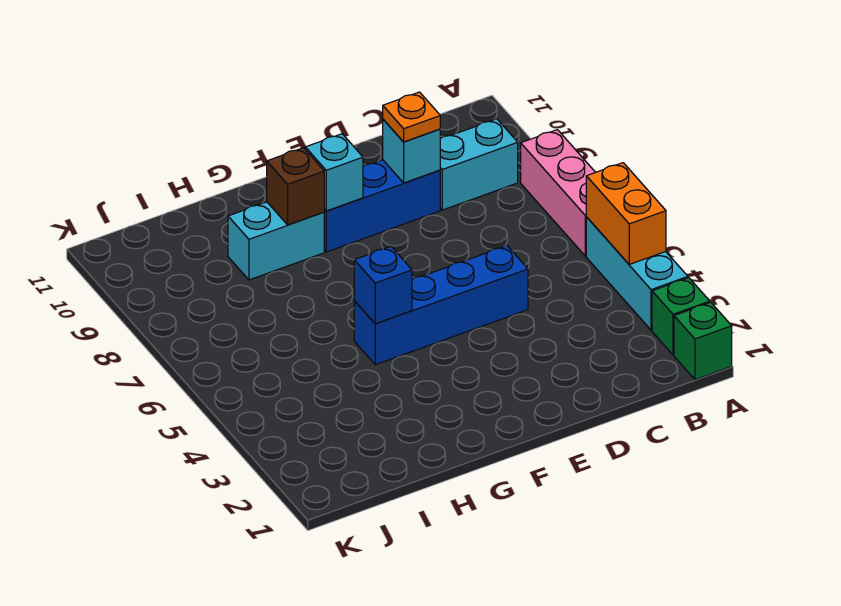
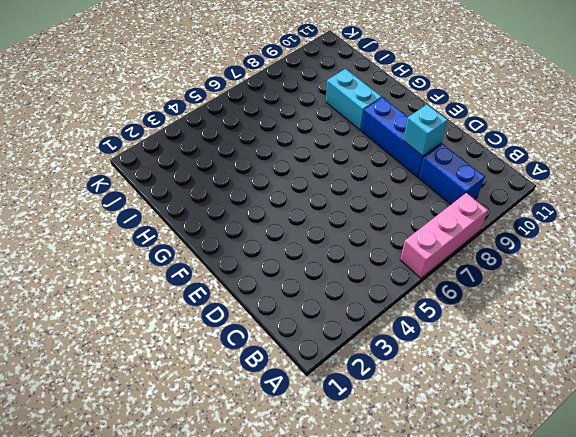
blue brick B9:C9 level 1 -> cyan brick B9:C9 level 1
none -> green brick A1 level 1
none -> green brick A2 level 1
none -> cyan brick A3:A5 level 1

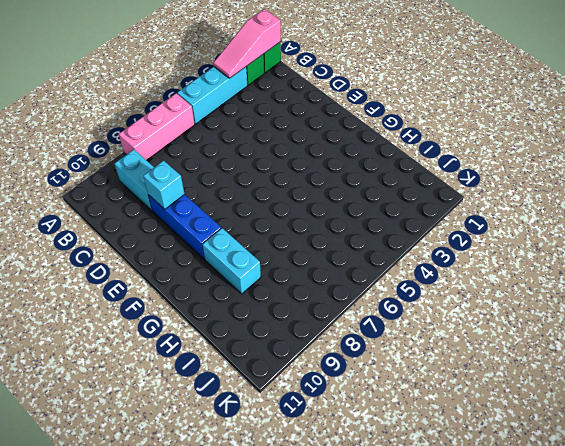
pink slope A1:A3 level 2 top 1 -> none
none -> blue brick D5:G5 level 1
none -> orange brick A4:A5 level 2
none -> cyan brick F9 level 2

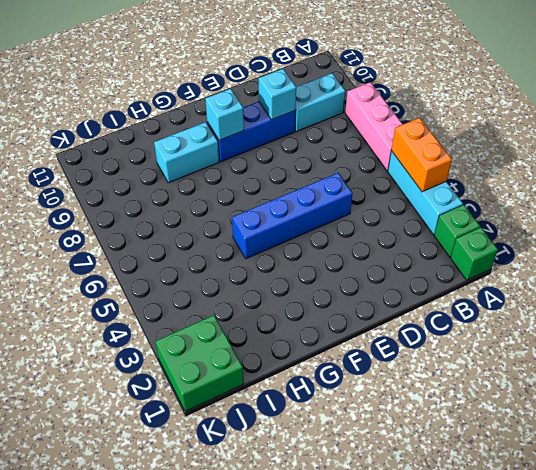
green brick J1:K2 level 1 -> none
none -> blue brick G5 level 2
none -> brown brick G9 level 2
none -> orange plate D9 level 3

